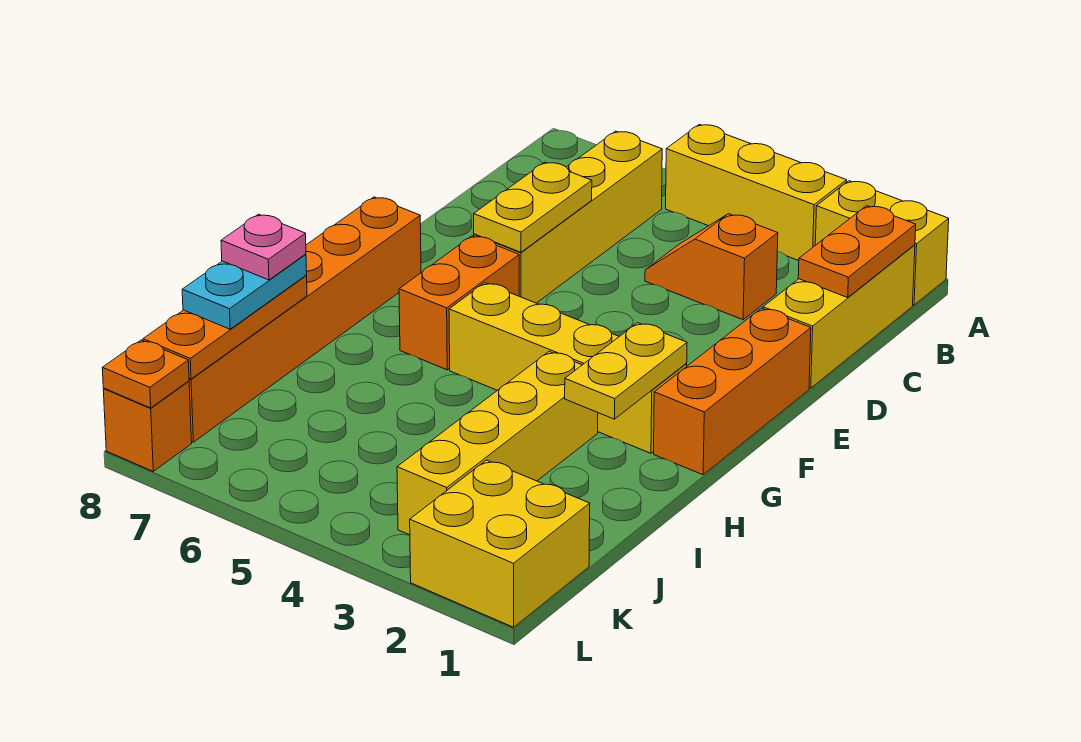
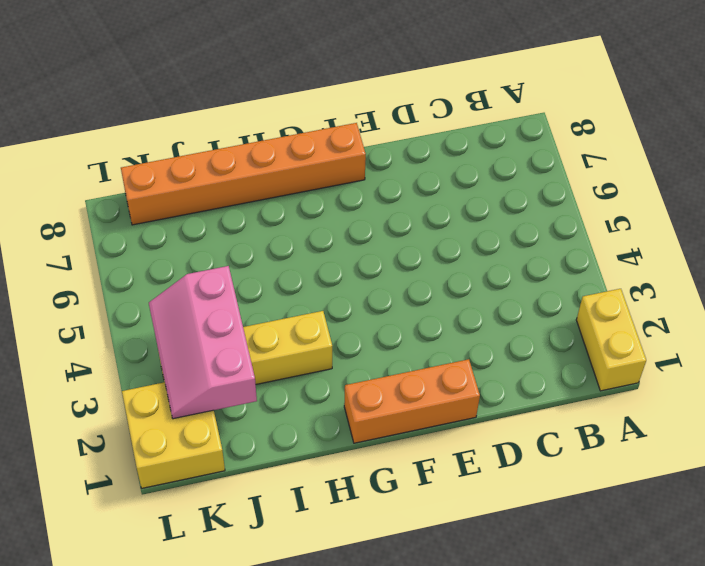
pink slope J2:K4 level 2 top J -> none
none -> yellow brick A3:A5 level 1
none -> yellow brick B1:D1 level 1
none -> yellow brick B6:E6 level 1

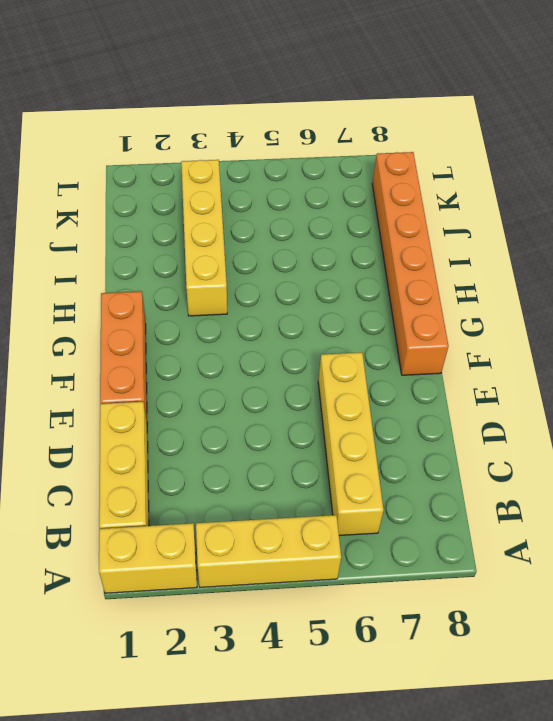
none -> orange slope C3:C4 level 1 top 3
none -> orange brick F6:G6 level 1
none -> yellow brick G2:G5 level 1

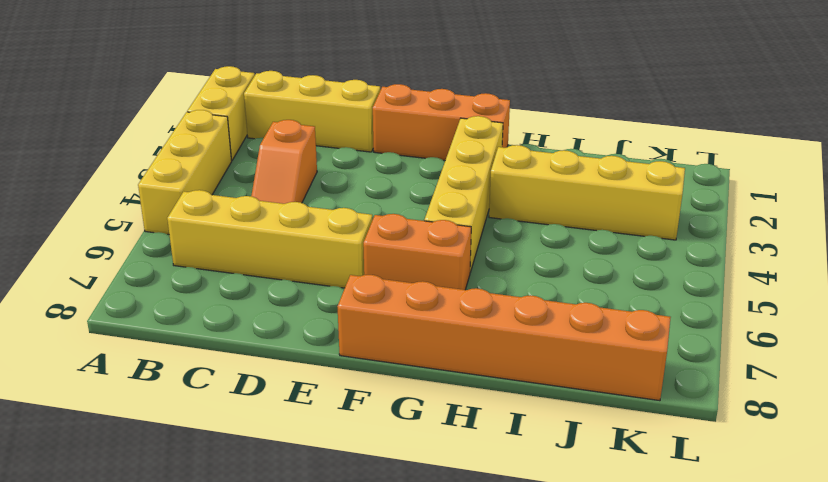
none -> yellow brick K1:L2 level 1
none -> orange brick L8 level 1
none -> orange plate B1:C1 level 2

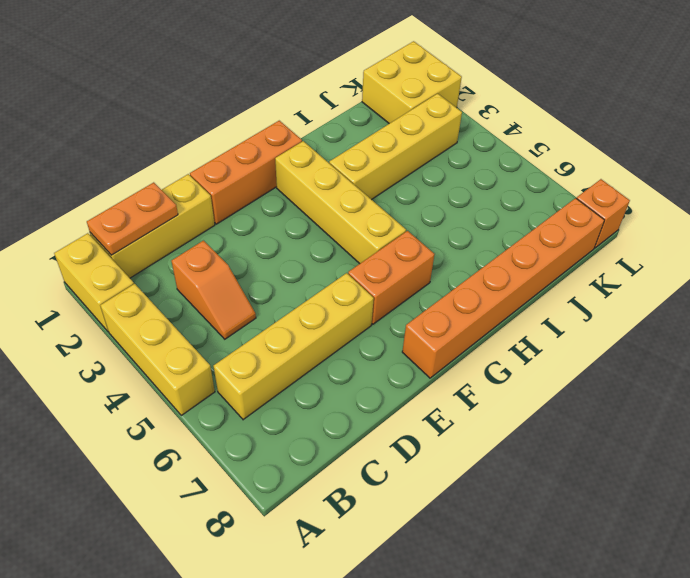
none -> yellow plate D6:E6 level 2
none -> yellow plate G2:H2 level 2
none -> orange plate I8:K8 level 2

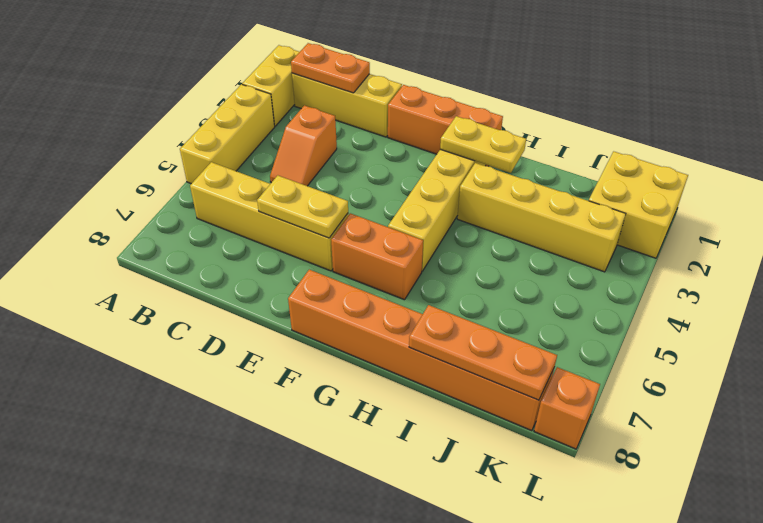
none -> orange plate L8 level 2
none -> cyan plate I8:J8 level 3
none -> pink plate I8 level 4

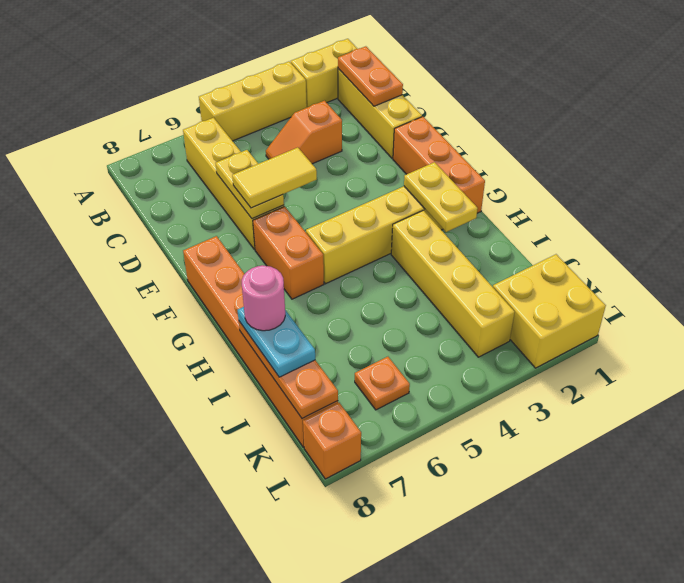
yellow tile E5:E6 level 3 -> none
pink round brick I8 level 4 -> pink plate I8 level 4
orange plate K6 level 1 -> orange plate L8 level 2

